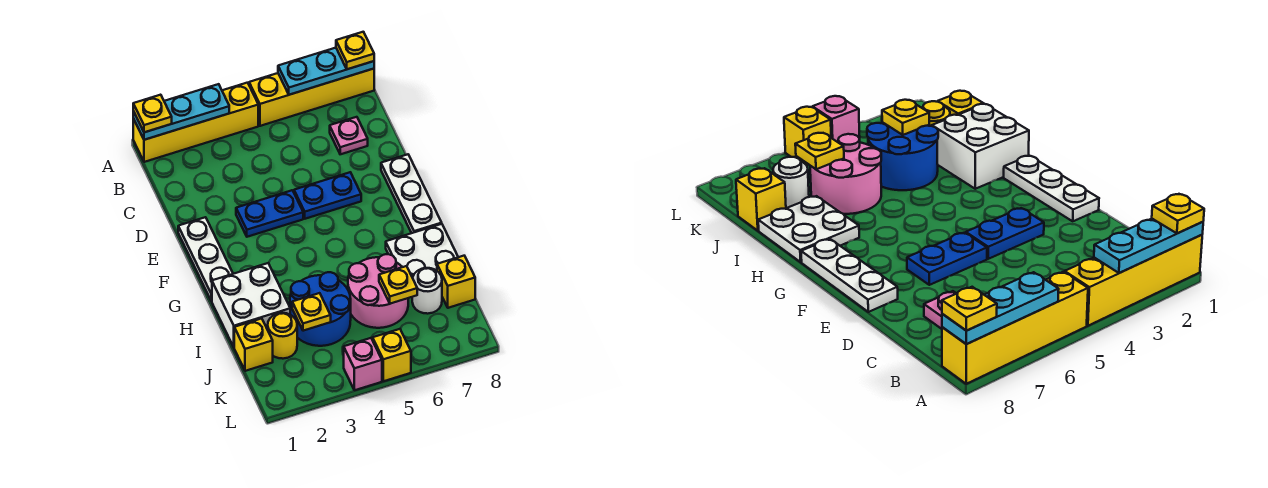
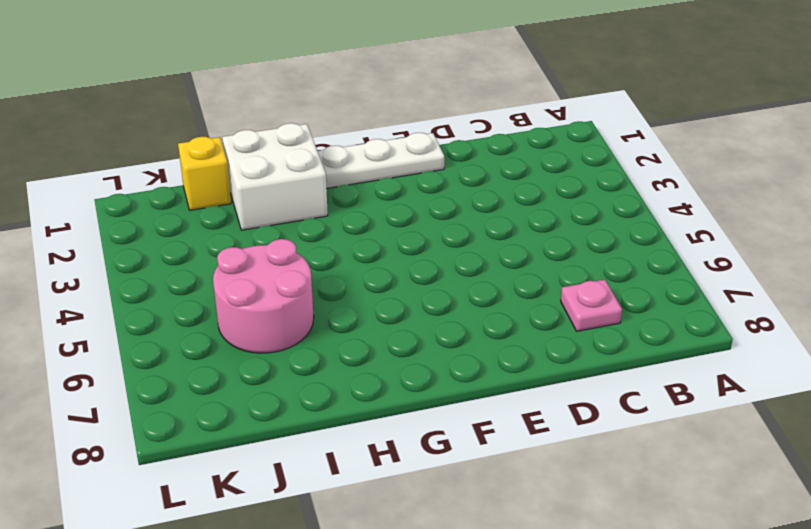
none -> yellow brick A1:A4 level 1
none -> yellow brick A5:A8 level 1
none -> blue plate E3:E4 level 1

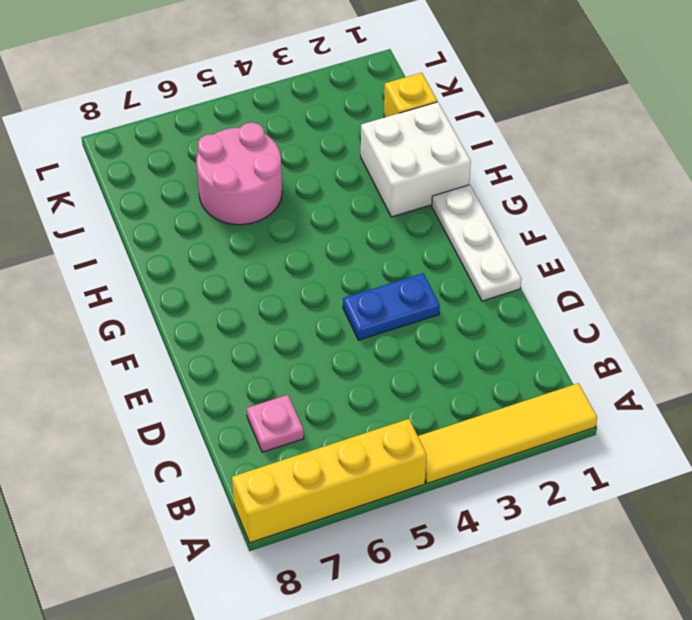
yellow tile A1:A4 level 1 -> yellow brick A1:A4 level 1
none -> blue plate E5:E6 level 1
none -> white plate E8:G8 level 1
none -> white plate H7:I8 level 1

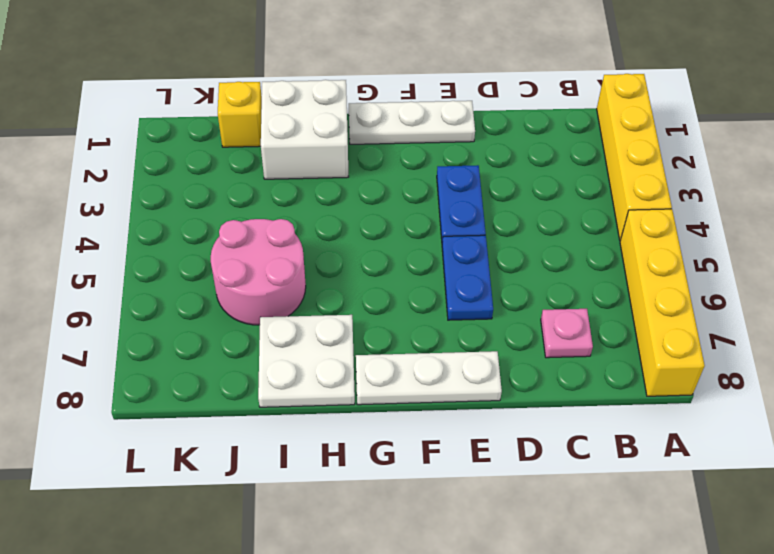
none -> blue round brick I3:J4 level 1
none -> yellow round brick J2 level 1
none -> white round brick J7 level 1

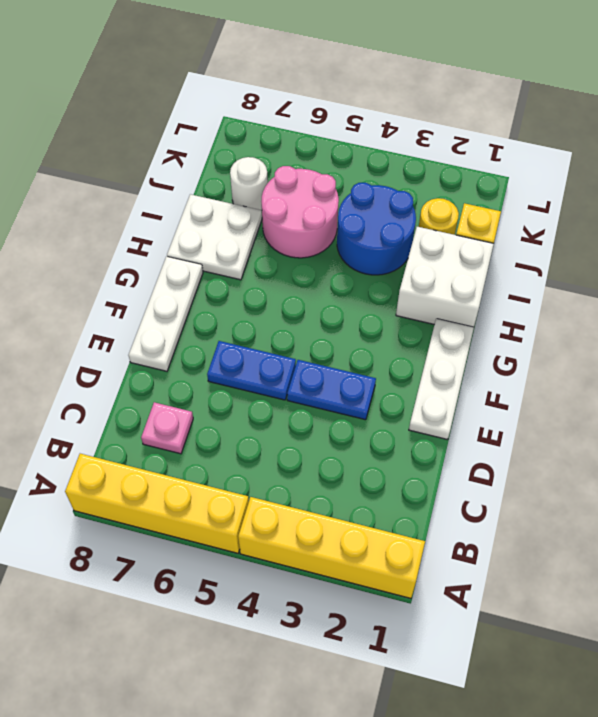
none -> yellow brick J8 level 1
none -> pink brick L4 level 1
none -> yellow brick L5 level 1

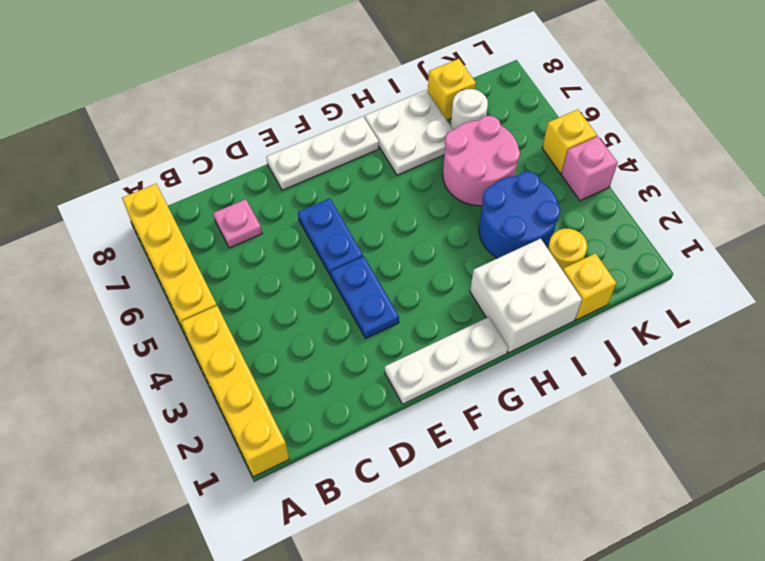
none -> cyan plate A1:A3 level 2
none -> cyan plate A6:A8 level 2
none -> yellow plate J3 level 2

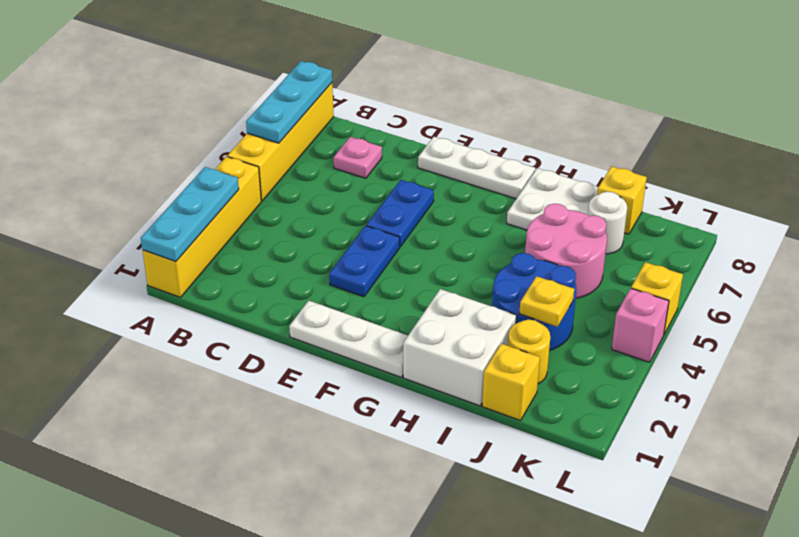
none -> yellow plate J6 level 2
none -> yellow plate A1 level 3
none -> yellow plate A8 level 3

